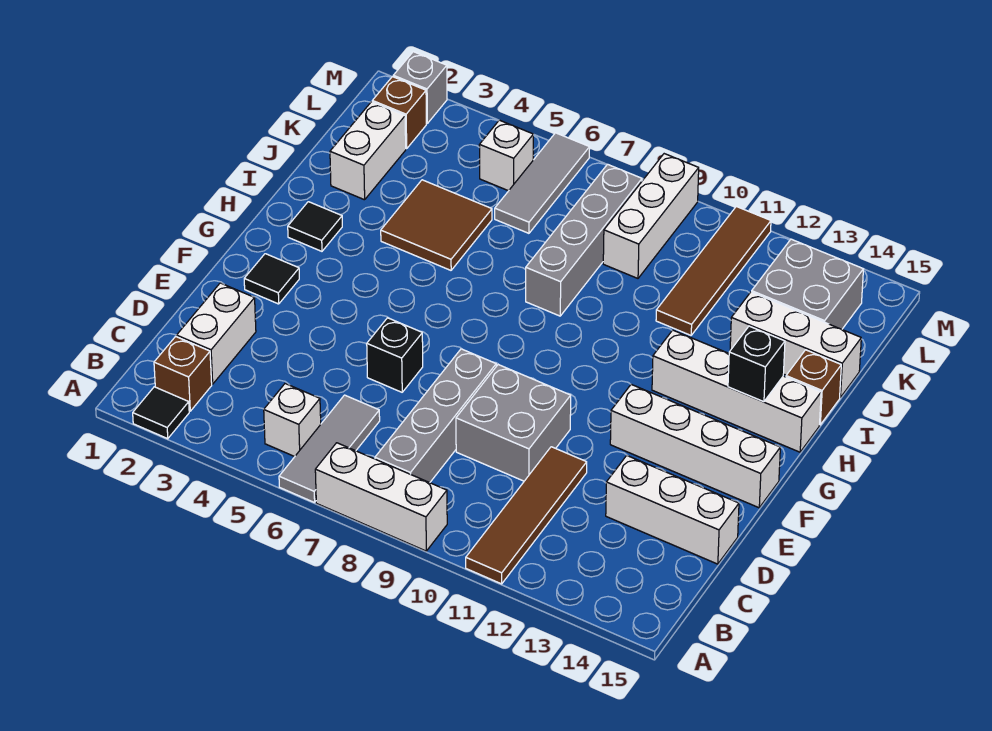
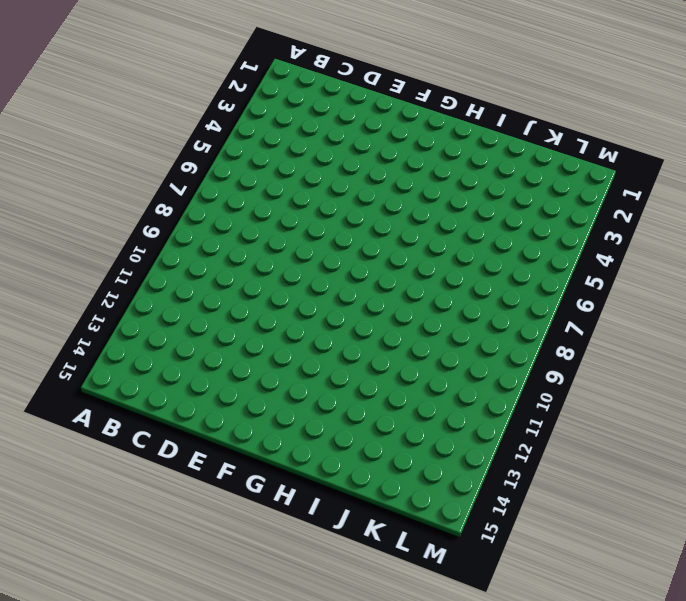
none -> black tile A2 level 1
none -> grey tile A6:C6 level 1
none -> white brick A7:A9 level 1

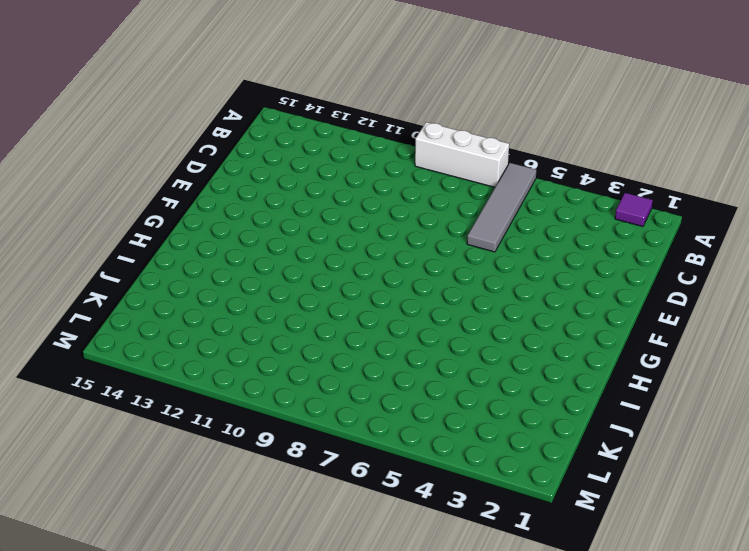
purple tile A2 level 1 -> black tile A2 level 1
grey tile A6:D6 level 1 -> grey tile A6:C6 level 1
none -> brown tile A11:D11 level 1
none -> brown brick B2 level 1
none -> white brick B5 level 1

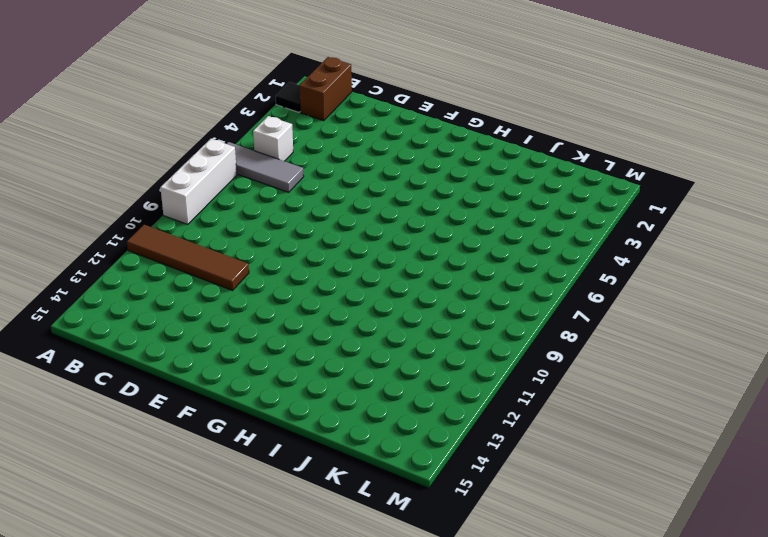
brown brick B1:B2 level 1 -> brown brick B2 level 1
none -> grey brick B8:E8 level 1
none -> white brick C2:D2 level 1
none -> grey brick D9:E10 level 1

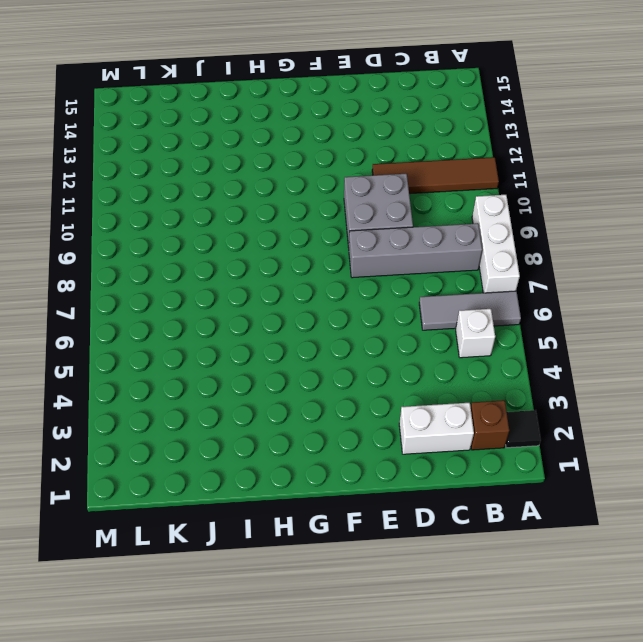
none -> white brick D13:D15 level 1
none -> black brick E6 level 1
none -> black tile F2 level 1

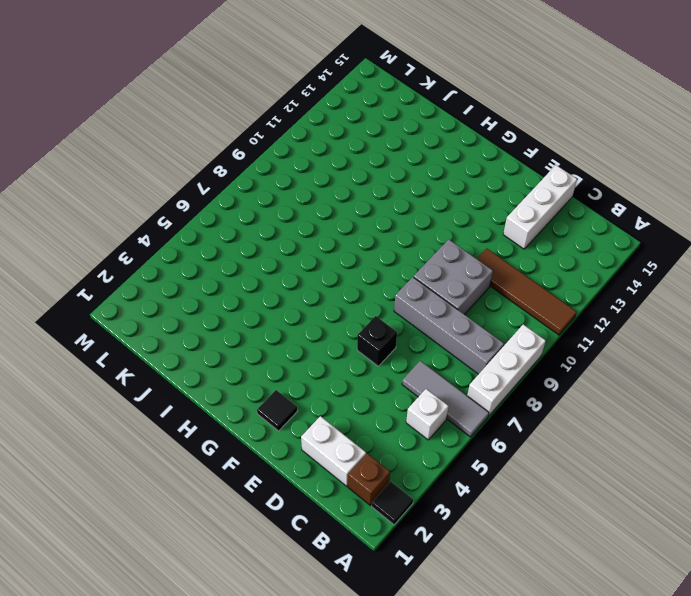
none -> white brick F12:F15 level 1
none -> black tile H2 level 1
none -> white brick H12:H15 level 1

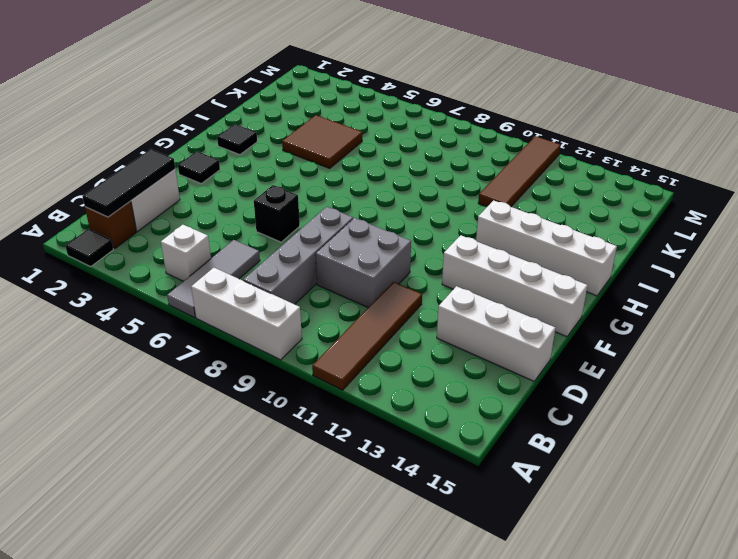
black tile B2:D2 level 2 -> none
none -> grey brick I8:L8 level 1
none -> brown brick I15 level 1
none -> white brick J2:K2 level 1

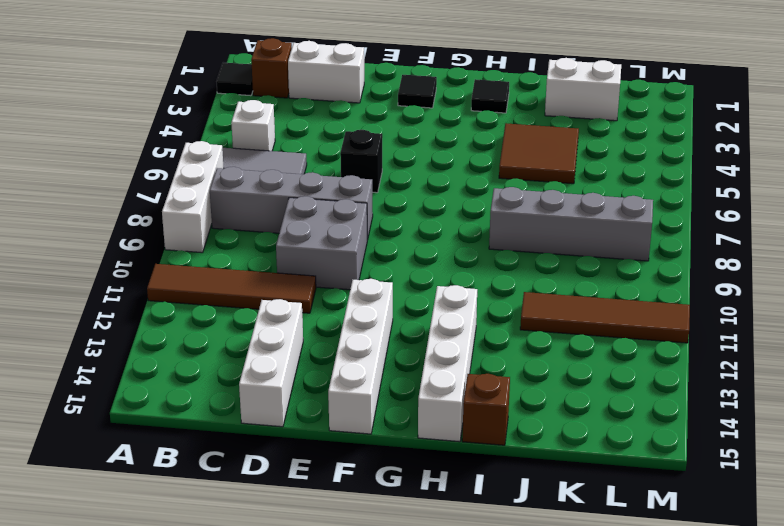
none -> white brick J13:J15 level 1
none -> grey tile K6:M6 level 1
none -> white brick K9:M9 level 1

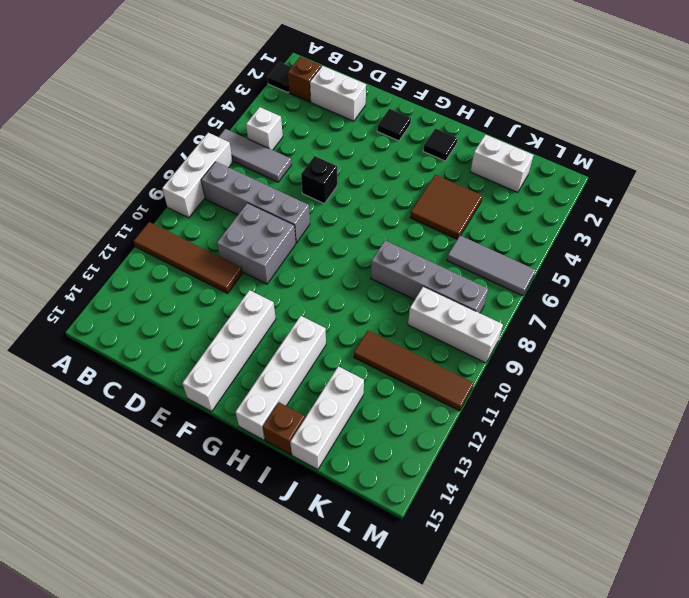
none -> white brick D13:D15 level 1
none -> grey brick K13:L14 level 1
none -> brown brick L2 level 1

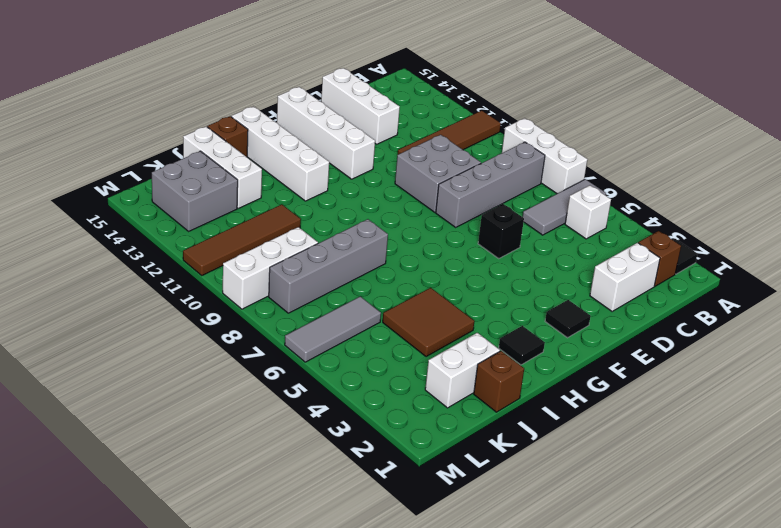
brown brick J1 level 1 -> brown brick L2 level 1
none -> white brick L5 level 1
none -> grey brick M2 level 1
none -> black brick H14 level 2

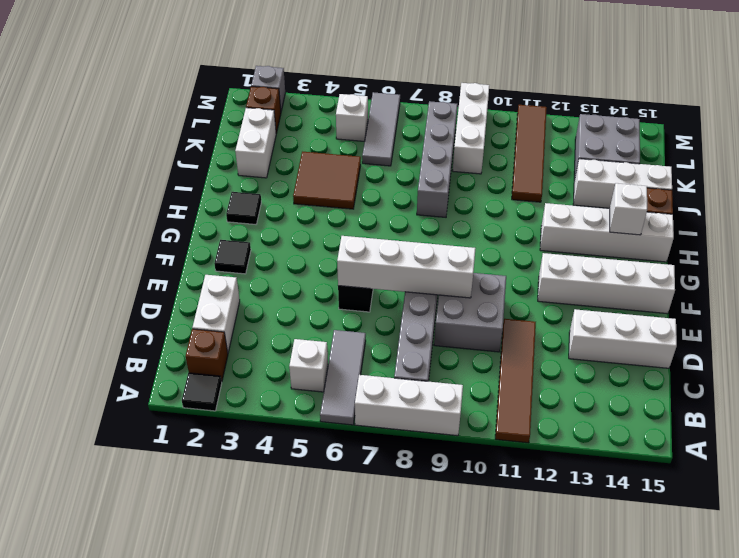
white brick E6:E9 level 2 -> none
white brick H14 level 2 -> black brick H14 level 2

